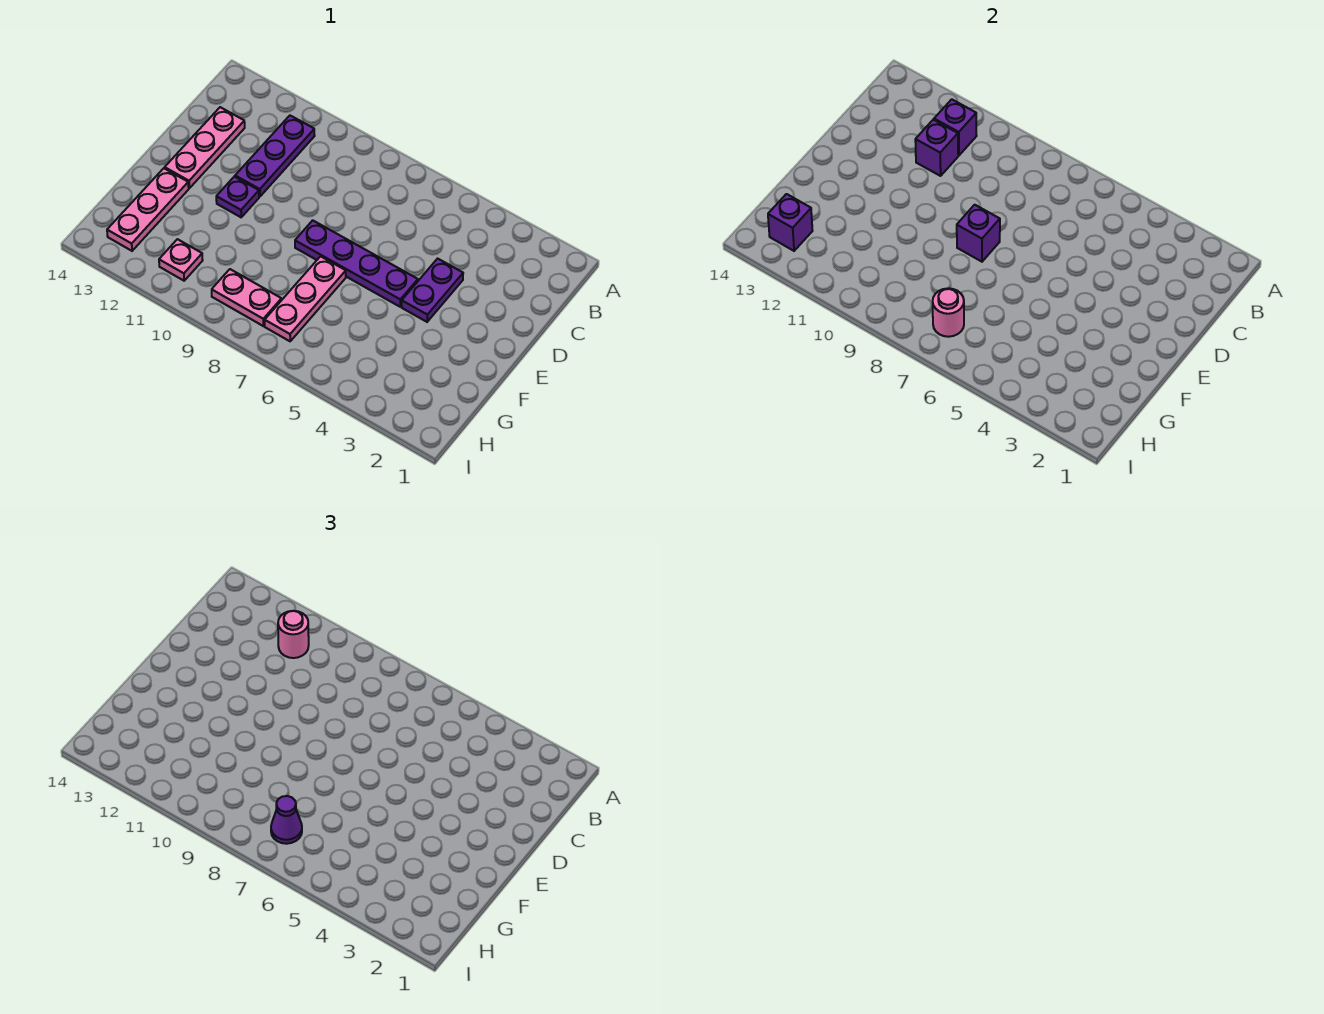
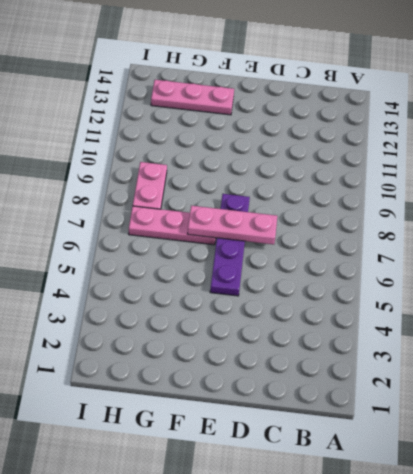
pink plate D7:F7 level 2 -> pink plate C13:E13 level 1
none -> purple plate B11:D11 level 1
none -> purple plate D4:E4 level 1
none -> purple plate E11 level 1

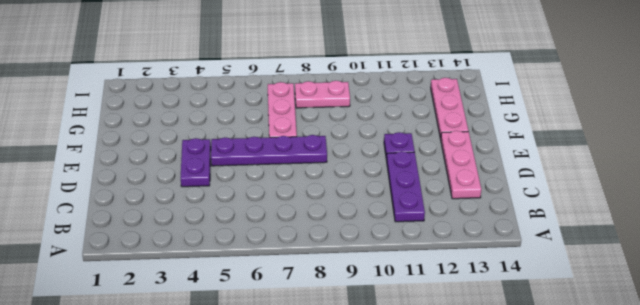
none -> pink plate H11 level 1
none -> purple brick B11 level 2
none -> purple brick C11 level 2

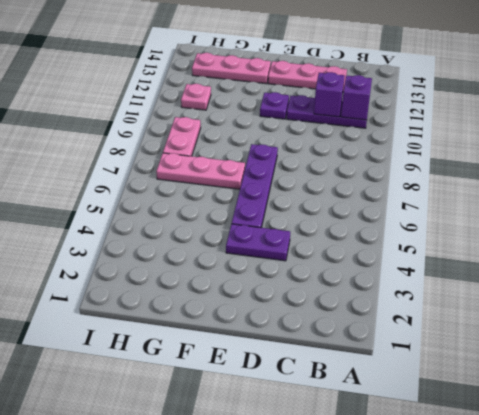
none -> purple brick E8 level 2
none -> pink round brick H7 level 2
none -> purple brick H13 level 2

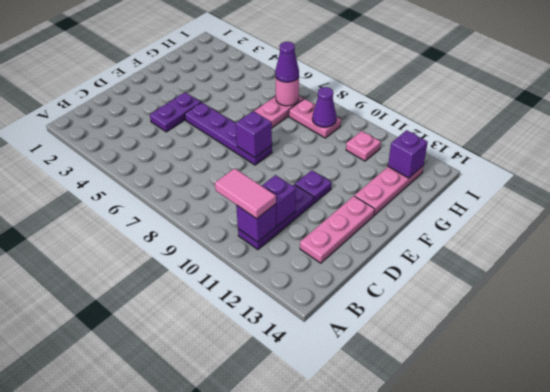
pink tile B10:B11 level 3 -> pink round brick B11 level 3
purple cone H9 level 2 -> none

